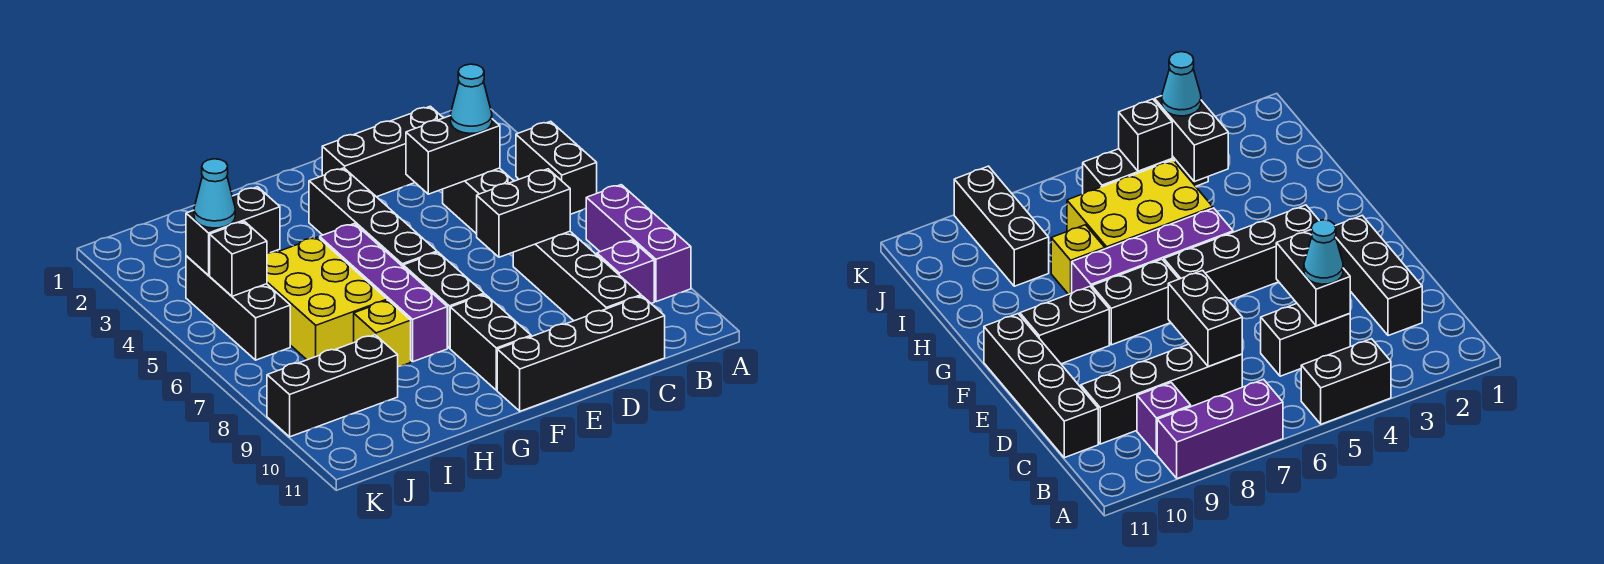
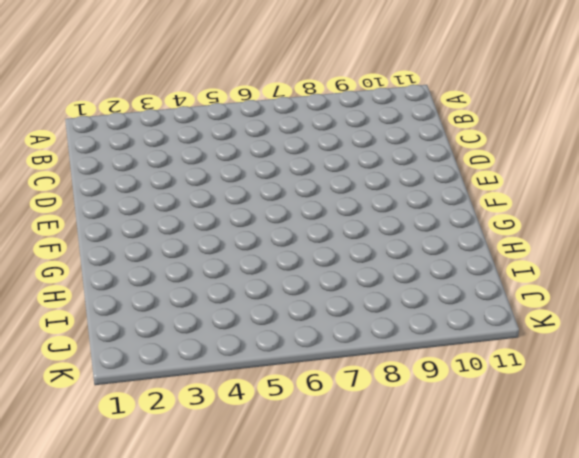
none -> black brick A4:A5 level 1
none -> purple brick A7:A9 level 1
none -> purple brick B9 level 1

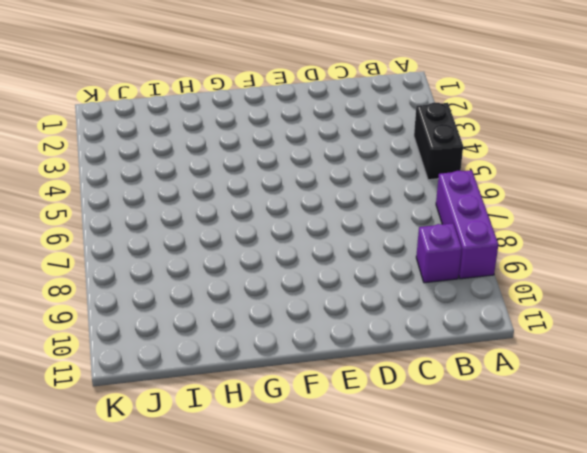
none -> black brick C2:E2 level 1
none -> black brick C4:C5 level 1
none -> black brick C7:C10 level 1

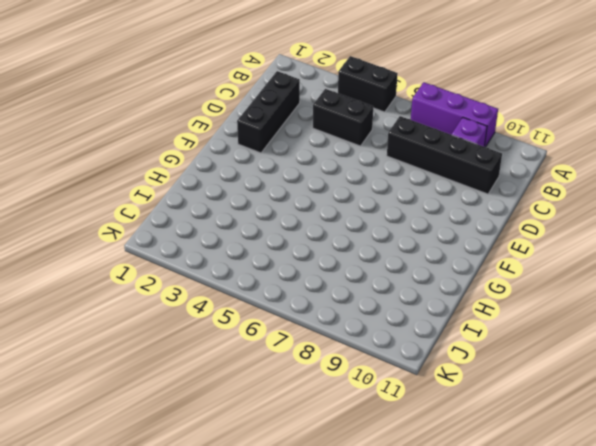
none -> black brick C11:F11 level 1
none -> black brick F3:F6 level 1
none -> black brick F7:F8 level 1

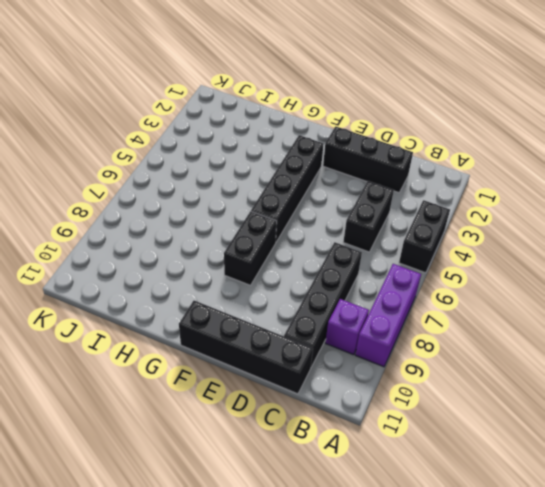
none -> black brick F9:F10 level 1
none -> purple brick G5:G8 level 1
none -> yellow brick H5:I7 level 1

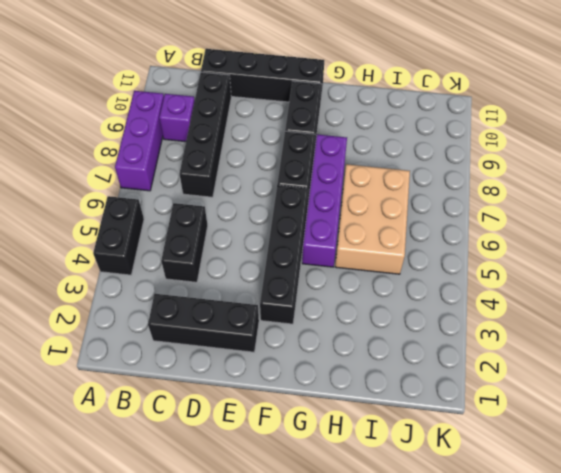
tan brick H5:I7 level 1 -> yellow brick H5:I7 level 1
none -> yellow brick H8 level 1
none -> black brick I9:K9 level 1
none -> black brick J4:J6 level 1

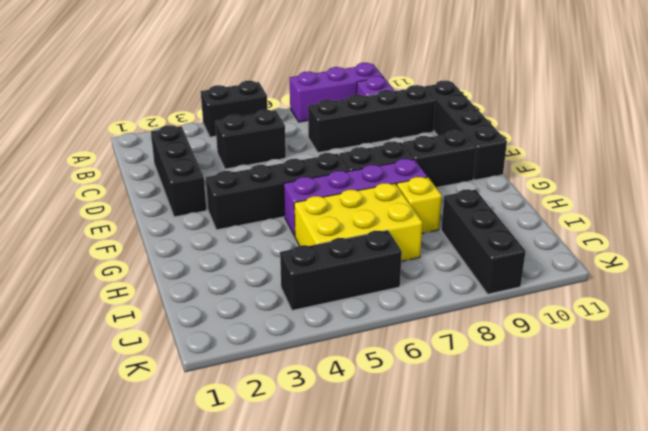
none -> black brick C4:D4 level 2
none -> black brick C7:D7 level 2
none -> black brick I4:J4 level 2

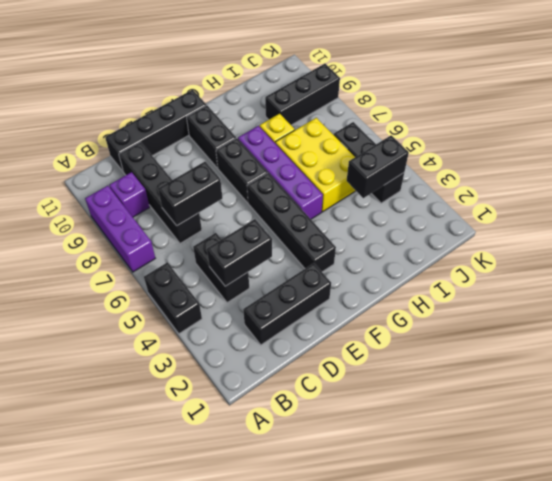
none -> black brick J5 level 2
none -> cyan cone C4 level 3
none -> cyan cone J4 level 3

